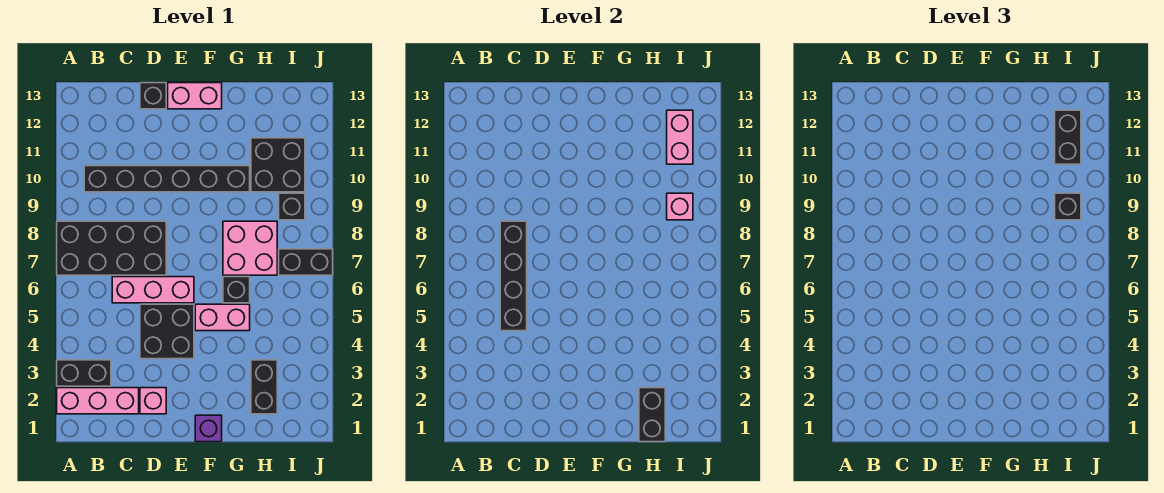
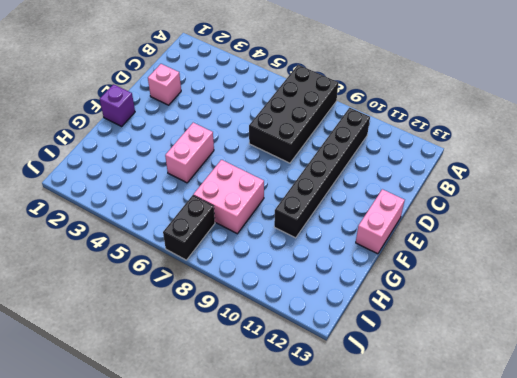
none -> pink brick A2:C2 level 1
none -> black brick A3:B3 level 1
none -> pink brick C6:E6 level 1

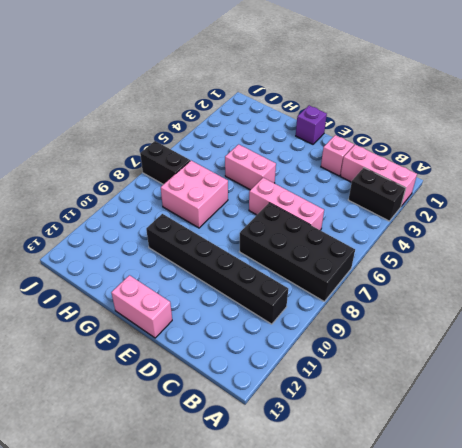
none -> black brick D4:E5 level 1
none -> black brick D13 level 1
none -> black brick G6 level 1

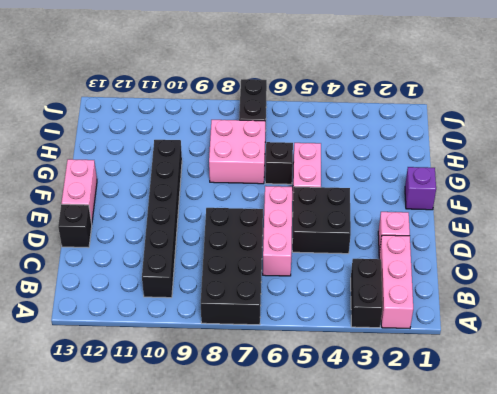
none -> black brick H2:H3 level 1
none -> black brick H10:I11 level 1
none -> black brick I9 level 1

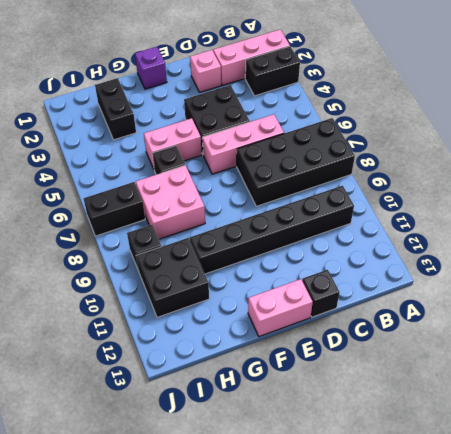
none -> black brick C5:C8 level 2
none -> black brick H1:H2 level 2
none -> pink brick I9 level 2

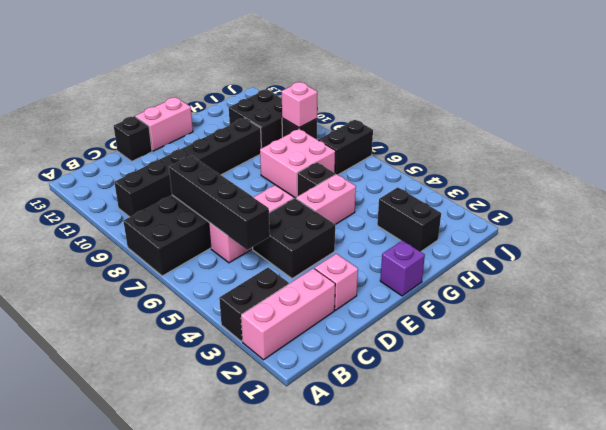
none -> black brick H1:H2 level 2
none -> pink brick I11:I12 level 2
none -> black brick I9 level 3

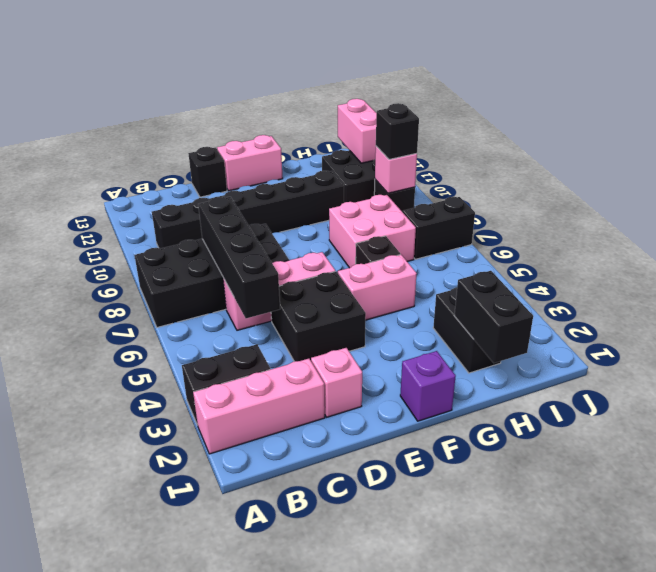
none -> black brick I11:I12 level 3

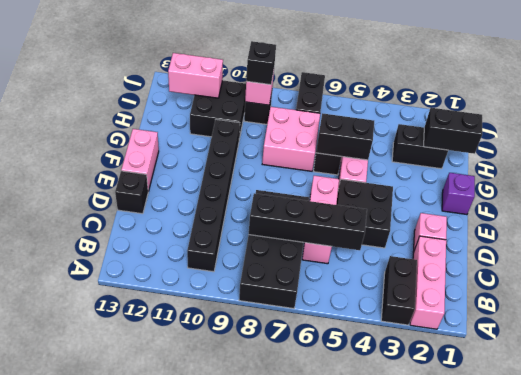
black brick G5:G6 level 2 -> black brick I11:I12 level 3

